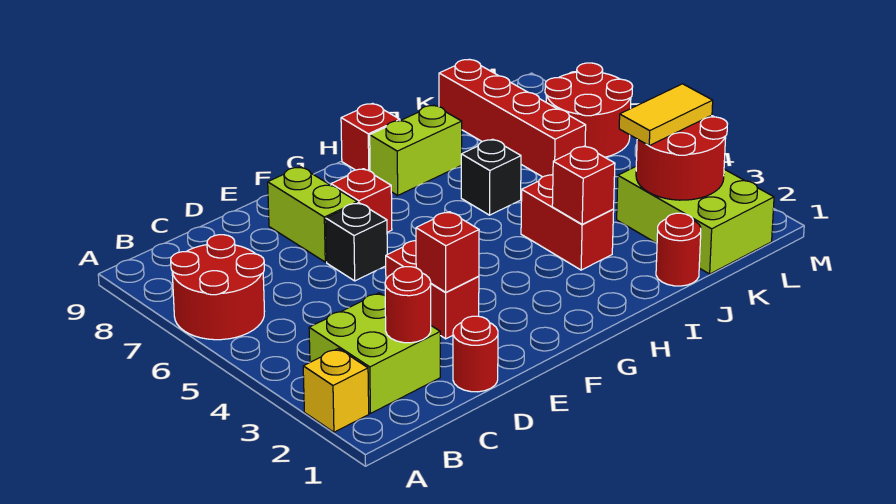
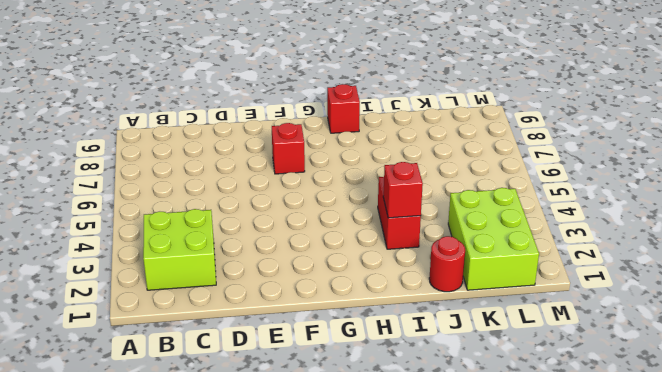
none -> yellow brick A2 level 1
none -> red round brick A6:B7 level 1
none -> red round brick D1 level 1

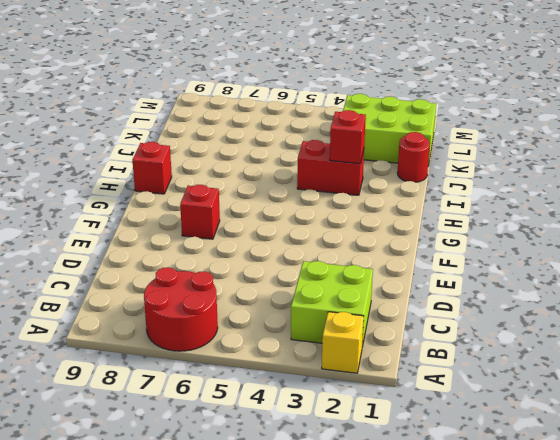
none -> red round brick D1 level 1
none -> red brick E3:E4 level 1
none -> black brick E6 level 1

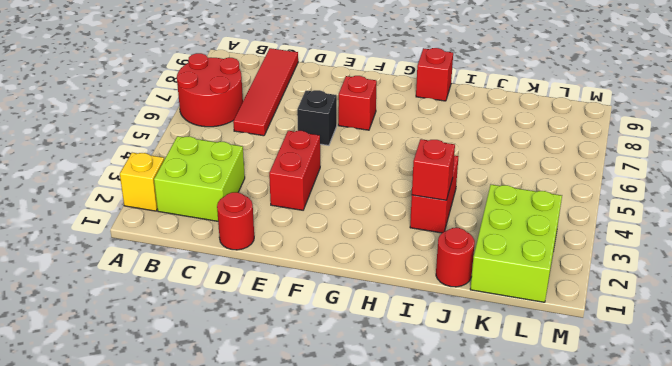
red tile C6:C9 level 1 -> none
none -> lime brick E7:E8 level 1
none -> lime brick H8:I8 level 1
none -> black brick I6 level 1

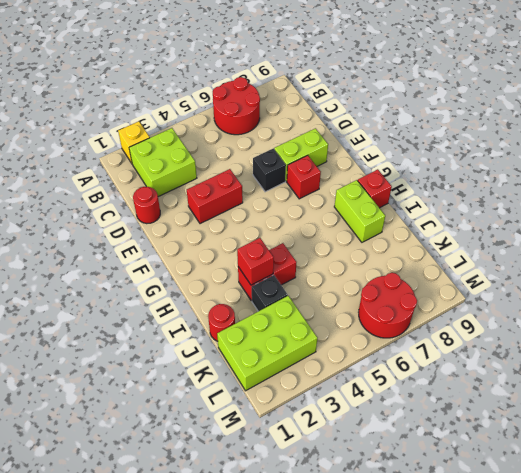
black brick J3 level 1 -> black brick I6 level 1
none -> red brick K6:K9 level 1
none -> red round brick C2 level 2
none -> red brick E3 level 2

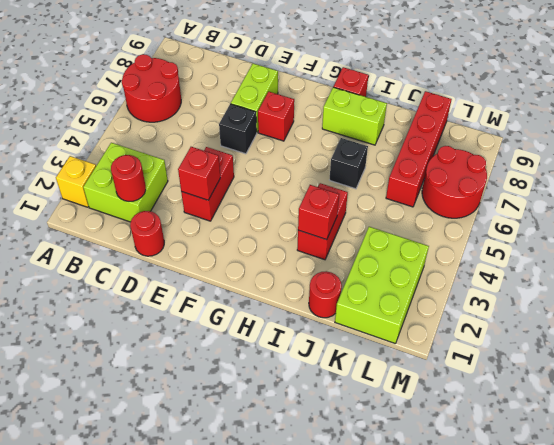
none -> red round brick K2:L3 level 2
none -> yellow tile K3:L3 level 3

